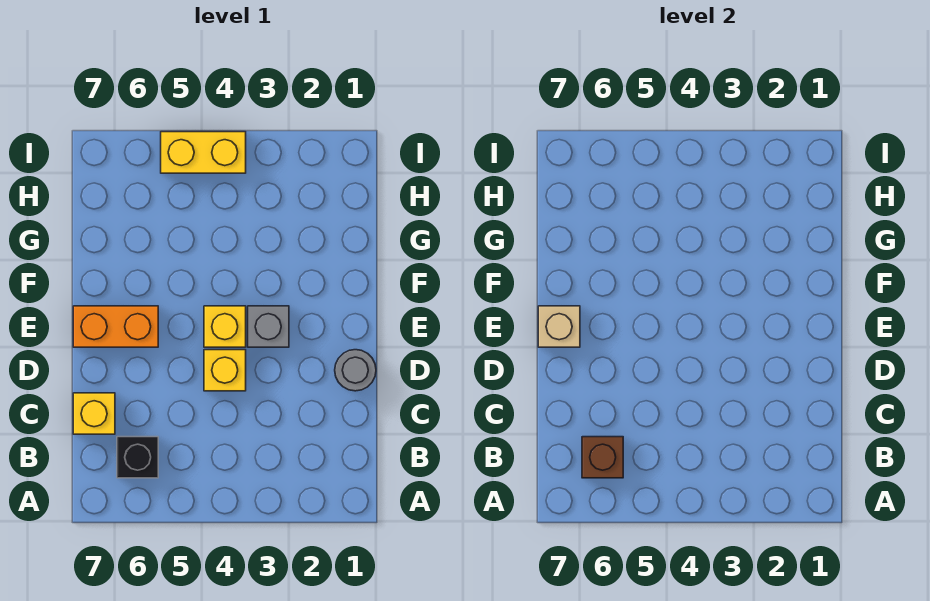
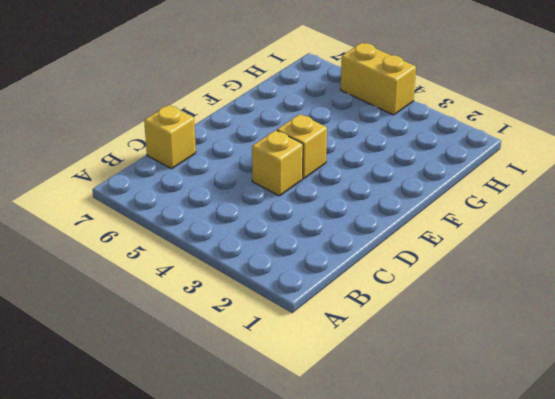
none -> black brick B6 level 1
none -> grey round brick D1 level 1

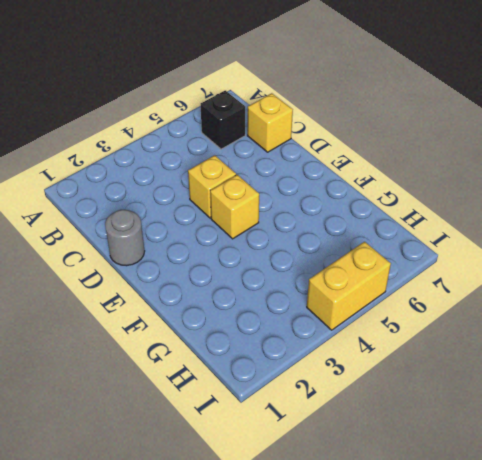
none -> grey brick E3 level 1
none -> orange brick E6:E7 level 1

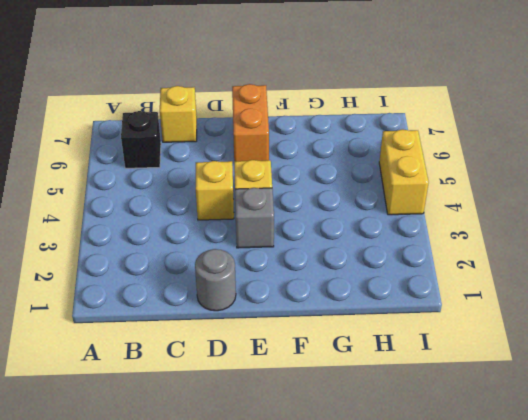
none -> brown brick B6 level 2
none -> tan brick E7 level 2

